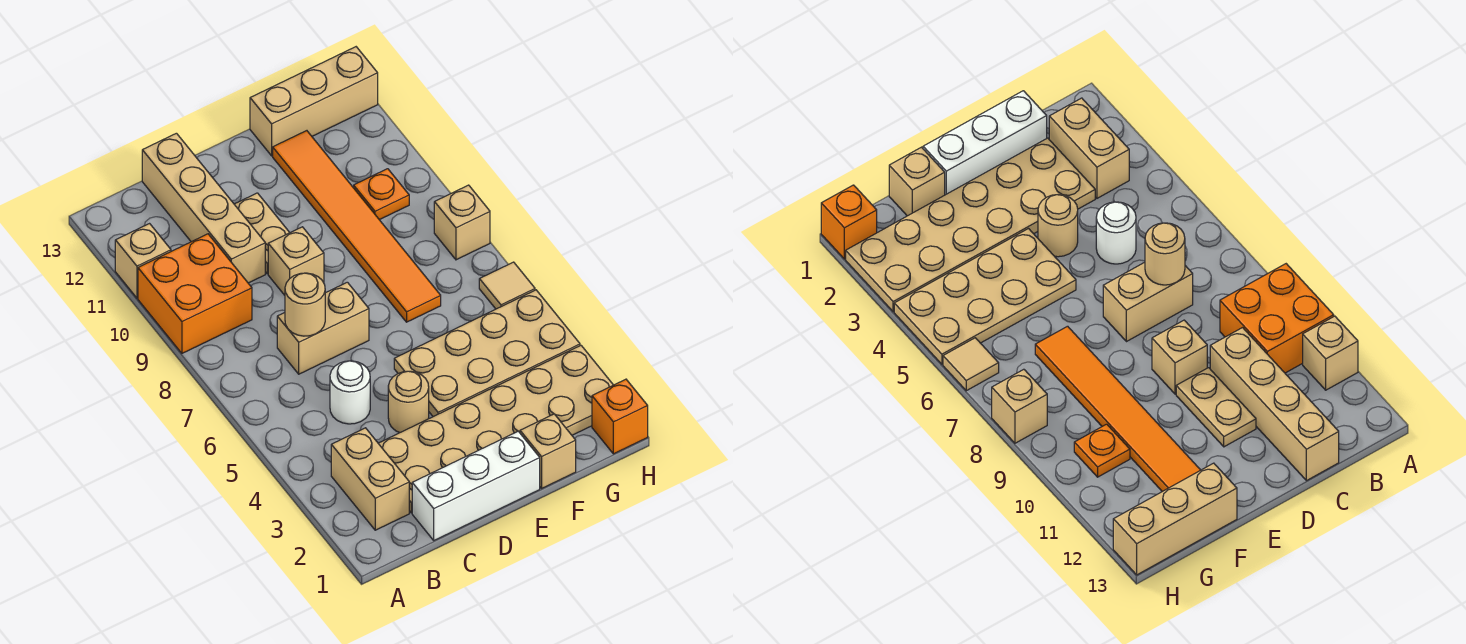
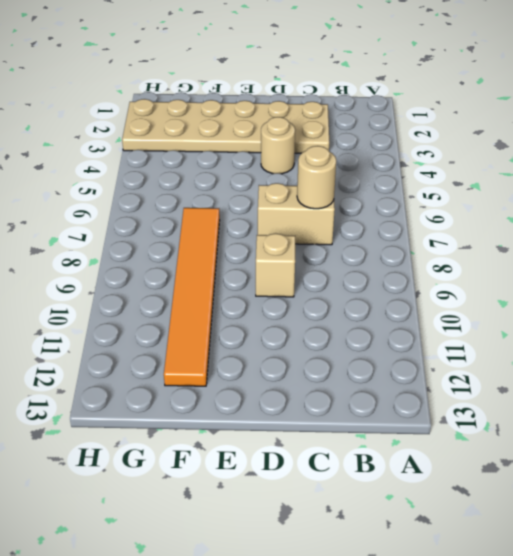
none -> orange brick A9:B10 level 1
none -> tan brick A11 level 1
none -> tan brick B2:B3 level 1

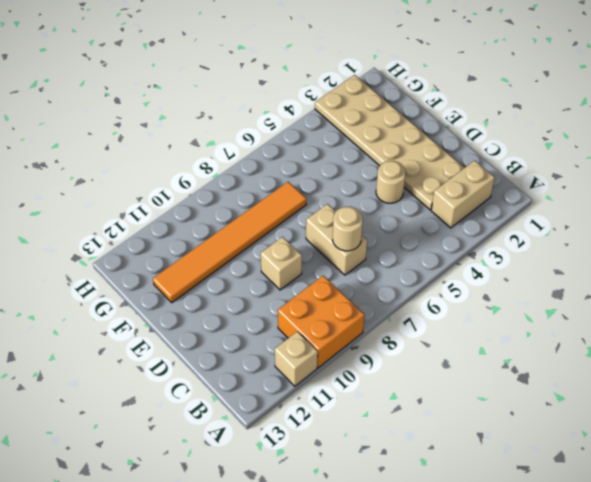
none -> white brick C1:E1 level 1
none -> white round brick C5 level 1
none -> tan brick C10:C13 level 1

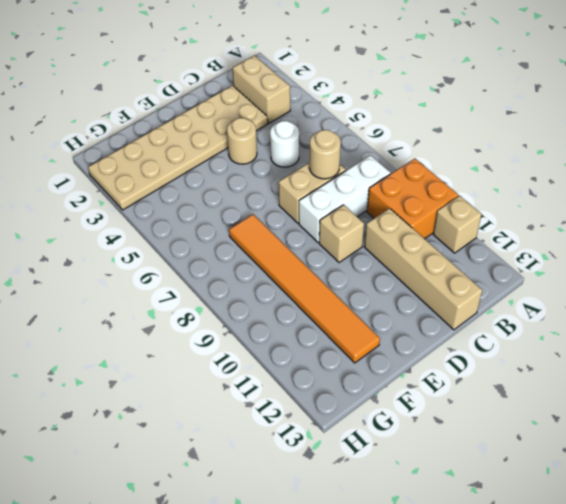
white brick B8:D8 level 1 -> white brick C1:E1 level 1
none -> tan plate D10:D11 level 1
none -> tan plate E4:H5 level 1
none -> tan brick F1 level 1

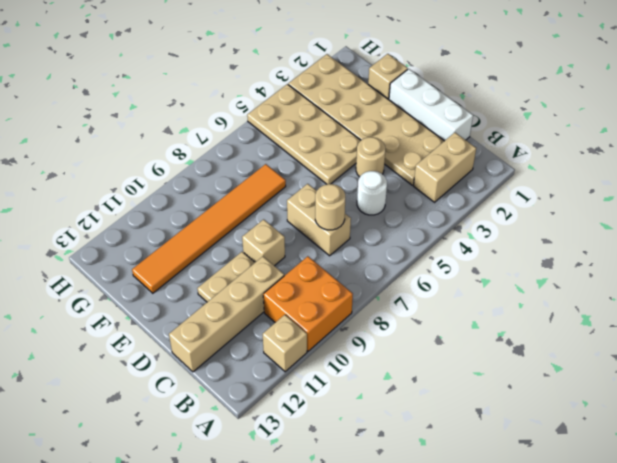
none -> tan brick F13:H13 level 1
none -> orange plate G10 level 1
none -> orange brick H1 level 1

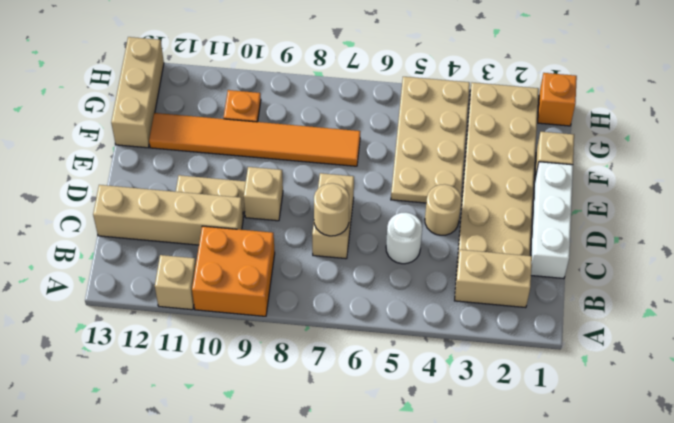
none -> tan tile H6 level 1
none -> tan brick H8 level 1

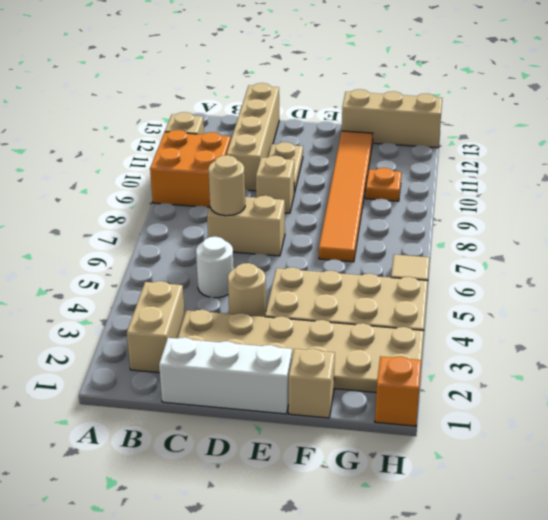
none -> tan brick H8 level 1

